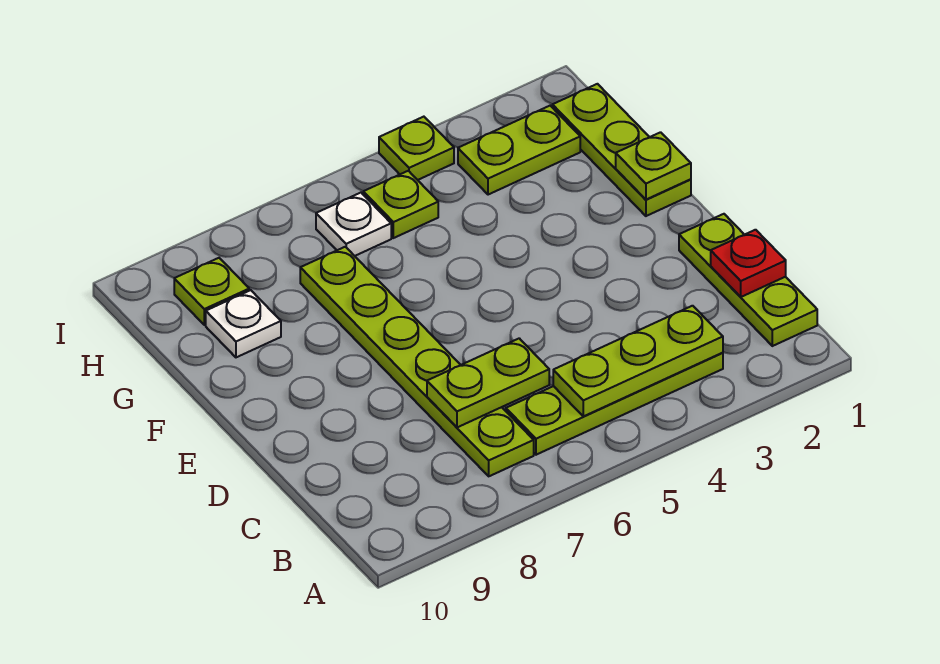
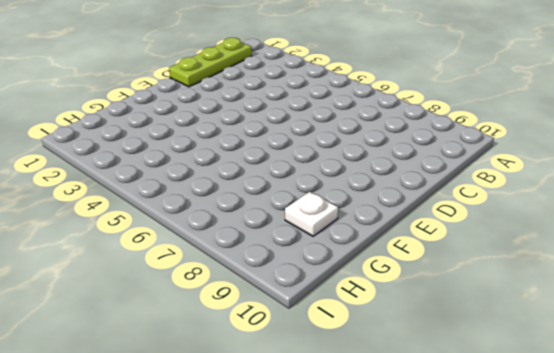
none -> lime plate B3:B6 level 1
none -> lime plate B7:G7 level 1
none -> lime plate F1:H1 level 1

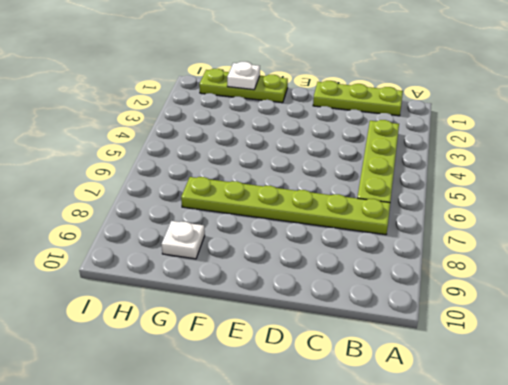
white plate G1 level 2 -> white plate H6 level 1
none -> lime plate H2:H3 level 1
none -> lime plate H5 level 1
none -> lime plate H9 level 1

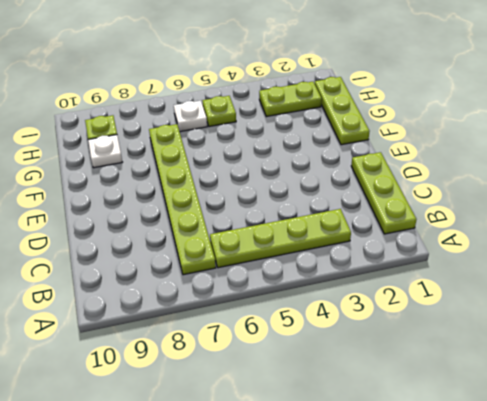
none -> lime plate I4 level 1
none -> lime plate B3:B5 level 2
none -> red plate C1 level 2

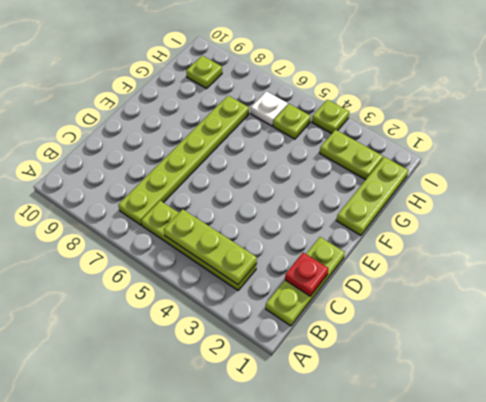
none -> white plate G9 level 1
none -> lime plate C6:C7 level 2
none -> lime plate F1 level 2

